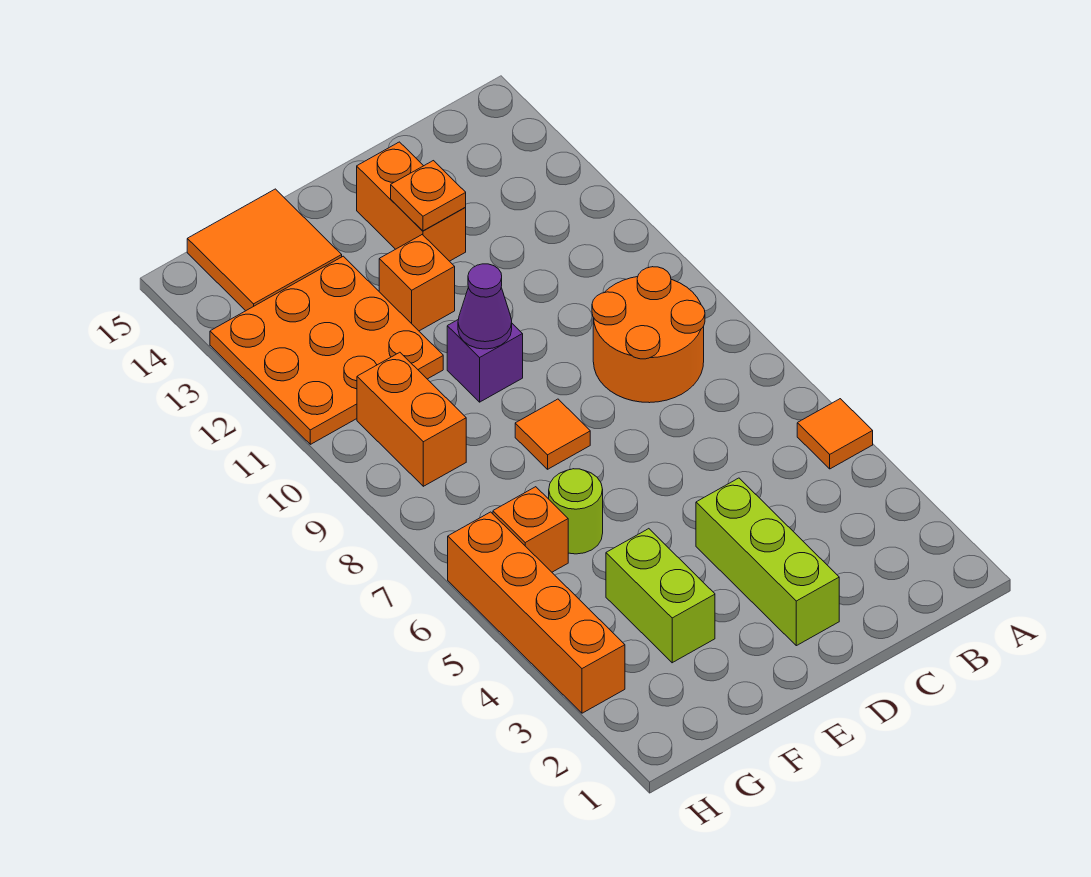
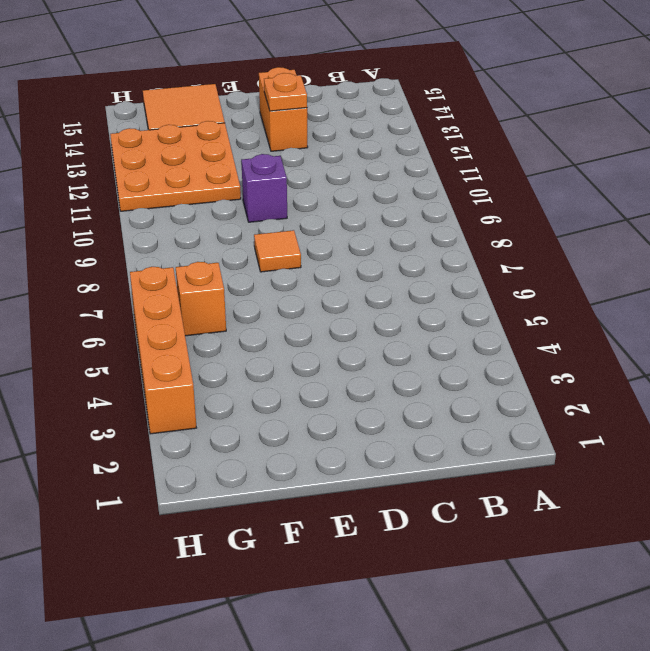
none -> orange tile A5 level 1
none -> orange round brick B8:C9 level 1
none -> lime brick D2:D4 level 1

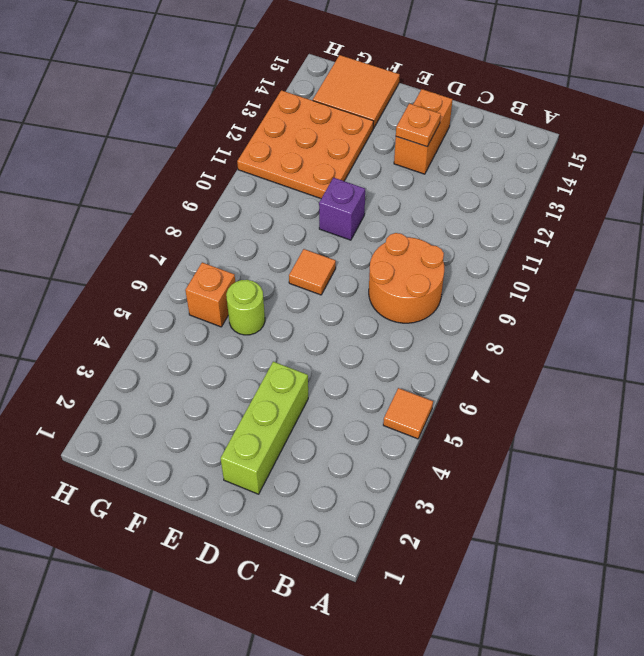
none -> orange brick E12 level 1
none -> lime brick F3:F4 level 1
none -> orange brick G9:G10 level 1

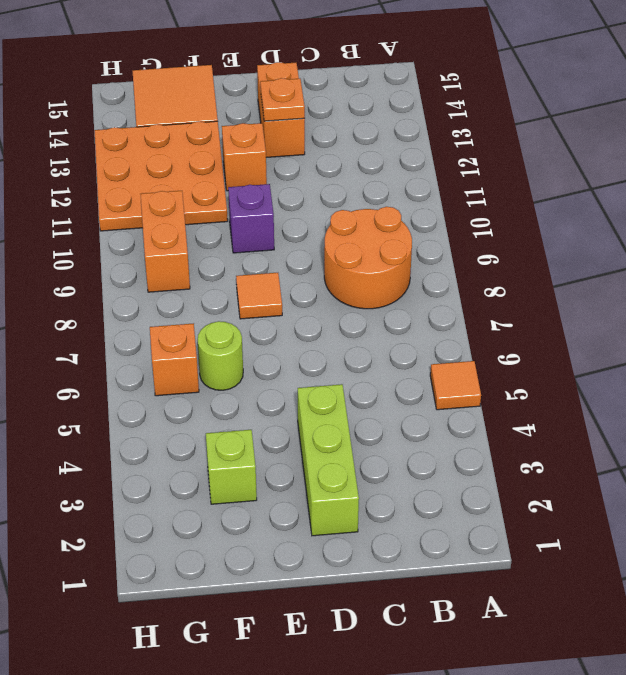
lime brick F3 level 1 -> lime brick F3:F4 level 1
none -> orange brick H3:H6 level 1
none -> purple cone E10 level 2

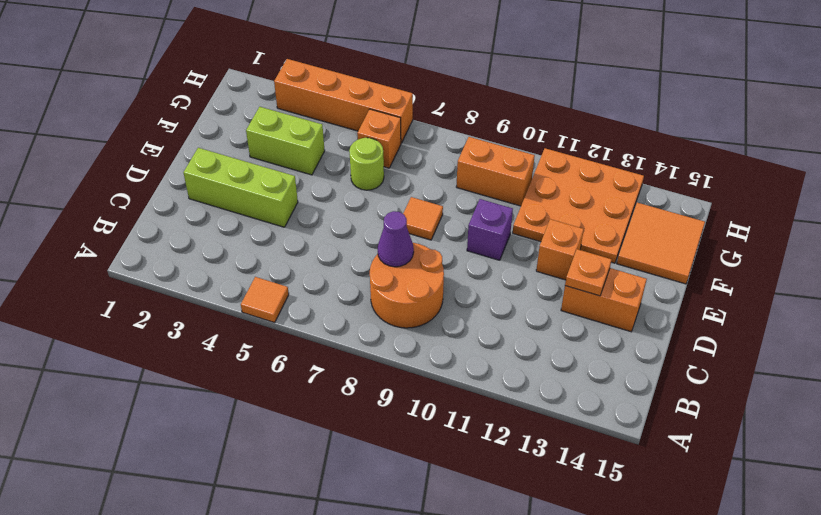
purple cone C8 level 2 -> purple cone E10 level 2

